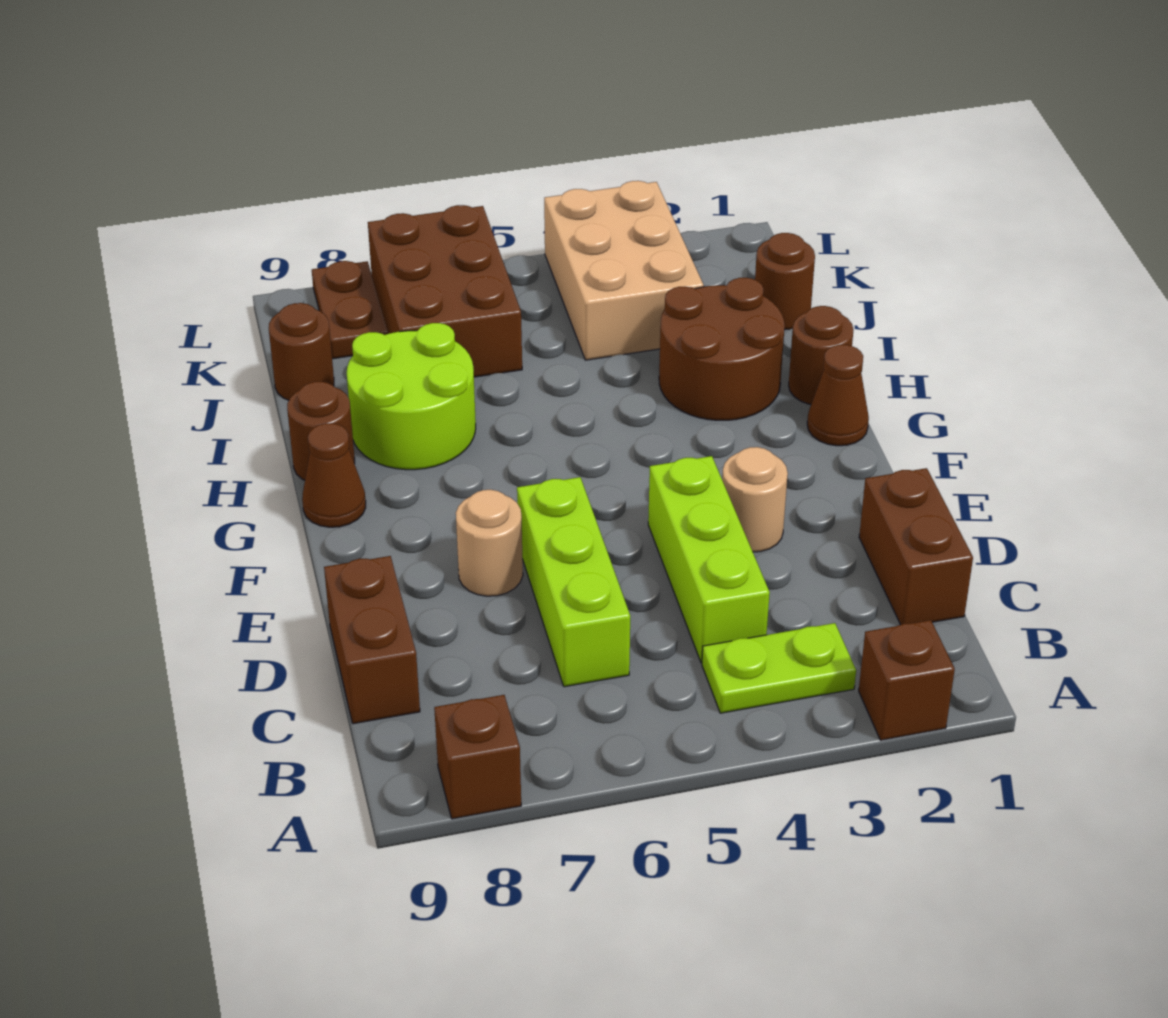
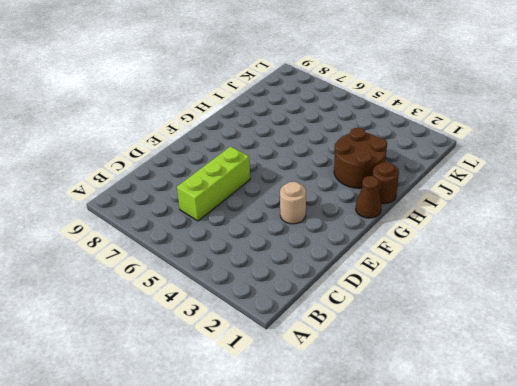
none -> brown brick A2 level 1
none -> brown brick A8 level 1
none -> lime plate B3:B4 level 1

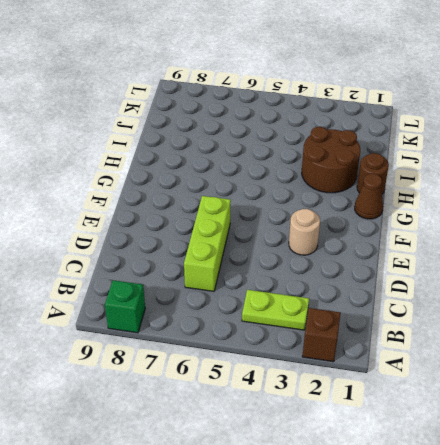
green brick A8 level 1 -> brown brick A8 level 1
none -> brown brick C1:D1 level 1
none -> lime brick C4:E4 level 1
none -> brown brick C9:D9 level 1

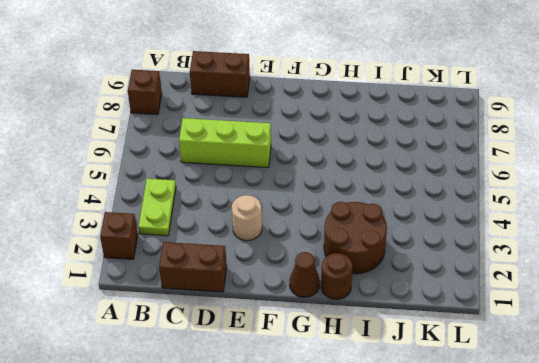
none -> lime brick C4:E4 level 1
none -> tan round brick E7 level 1
none -> brown cone G9 level 1

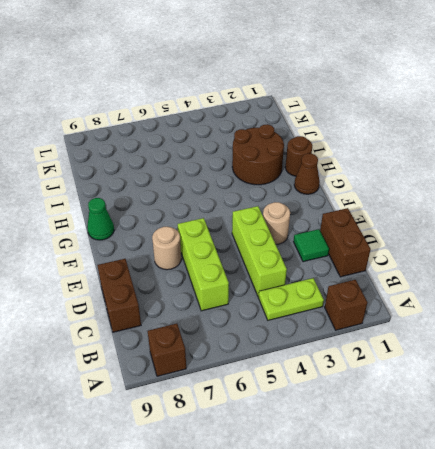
green tile D2 level 1 -> none
green cone G9 level 1 -> brown cone G9 level 1
none -> lime round brick H7:I8 level 1
none -> brown round brick H9 level 1
none -> brown round brick J1 level 1

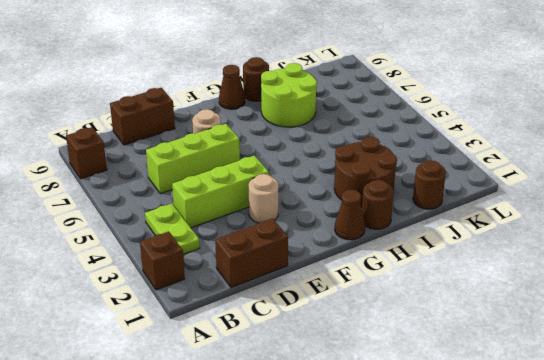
none -> tan brick J3:L4 level 1
none -> brown brick J6:L7 level 1
none -> brown round brick J9 level 1

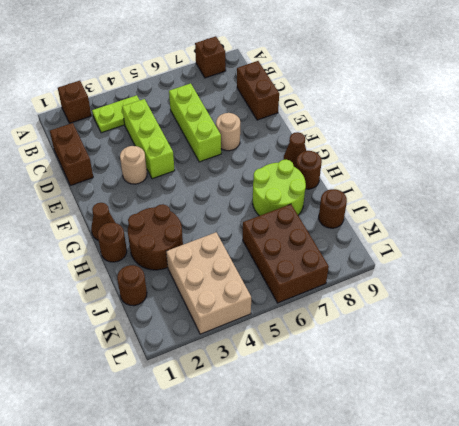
none -> brown plate K8:L8 level 1

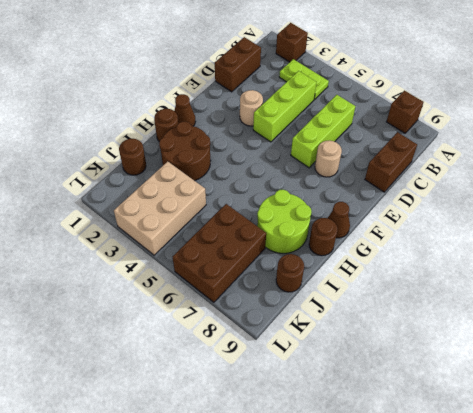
none -> brown plate K8:L8 level 1

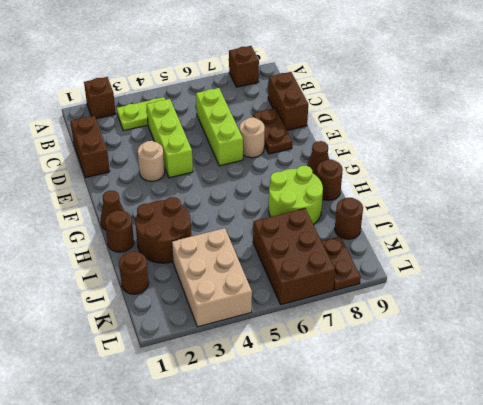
brown plate D8:E8 level 1 -> none

